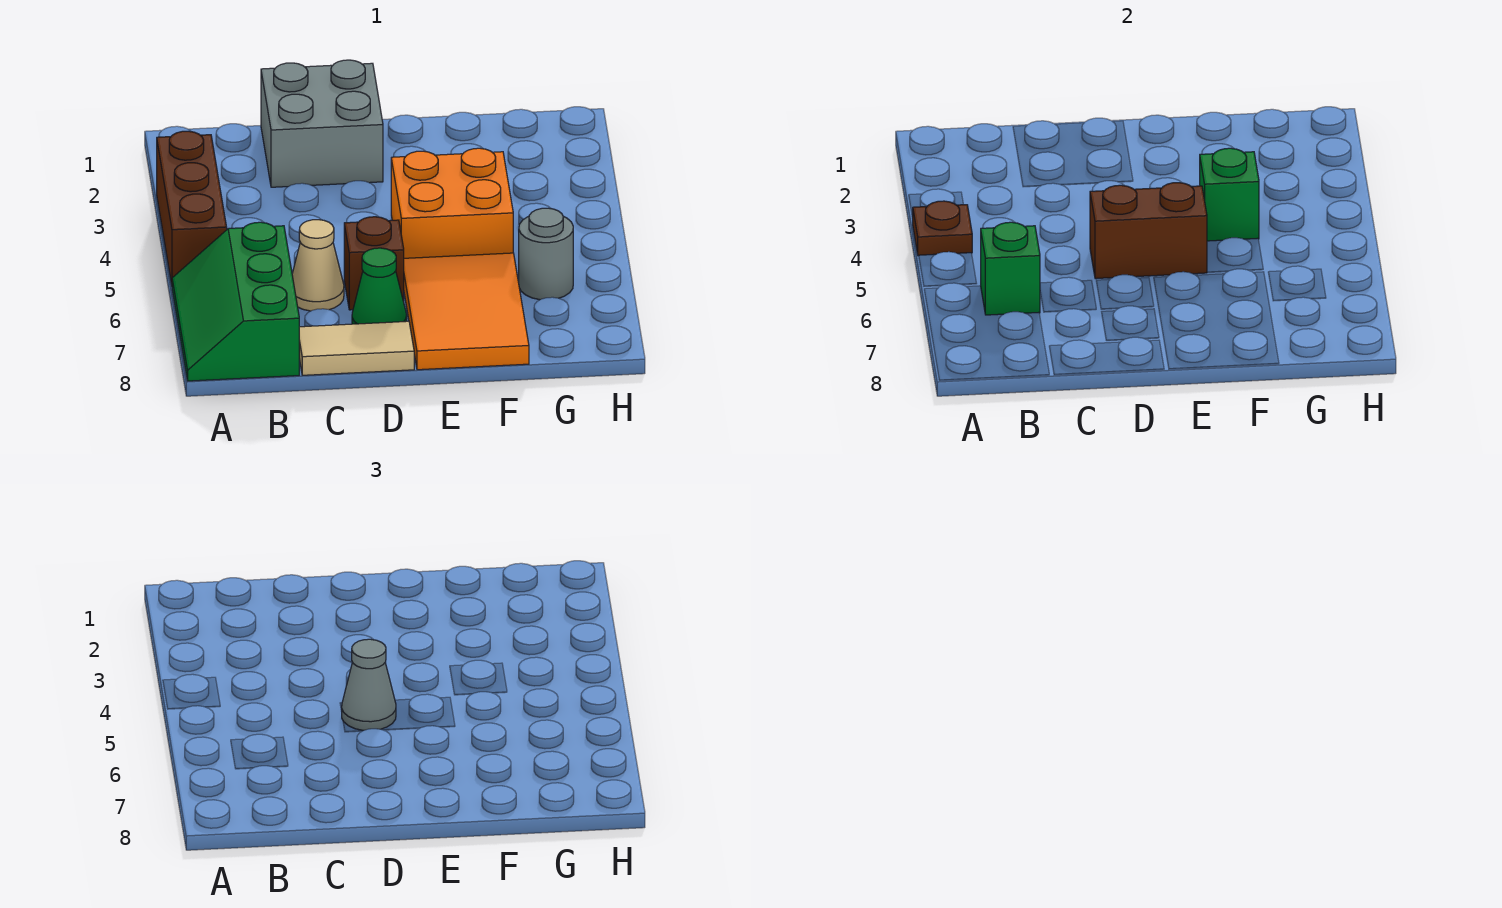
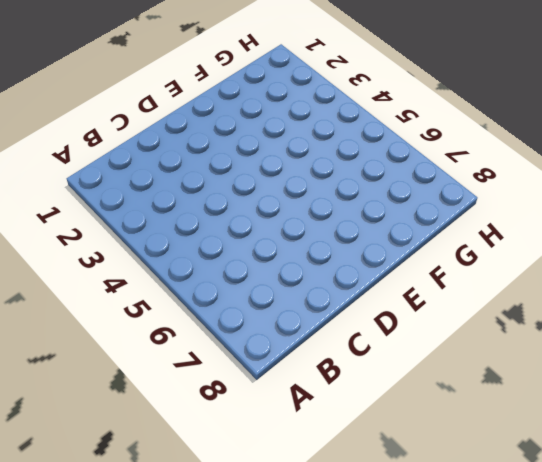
none -> brown brick A3:A5 level 1
none -> green slope A6:B8 level 1 top B
none -> grey brick C1:D2 level 1

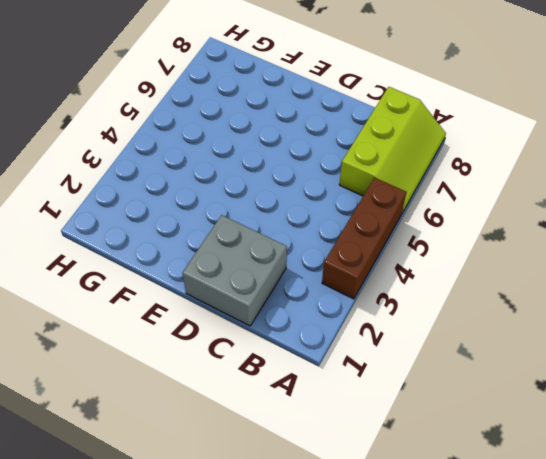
lime slope A6:B8 level 1 top B -> green slope A6:B8 level 1 top B
none -> tan cone C6 level 1
none -> tan tile C8:D8 level 1
none -> brown brick D6 level 1

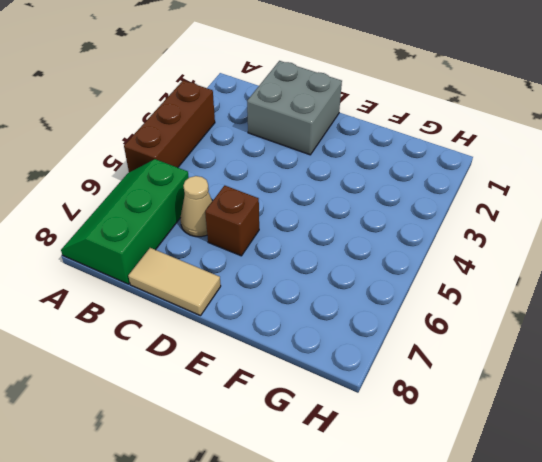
none -> green cone D7 level 1
none -> orange brick E4:F5 level 1
none -> orange tile E6:F8 level 1

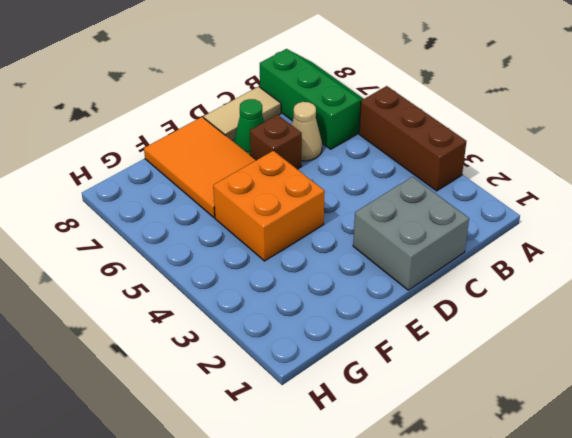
none -> grey round brick G6 level 1
none -> brown plate A4 level 2
none -> green brick B6 level 2

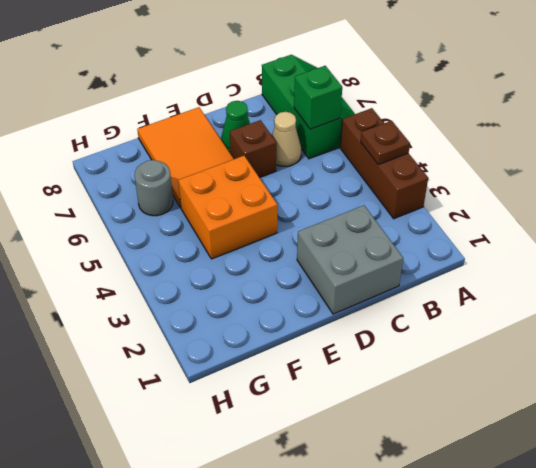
none -> tan tile C8:D8 level 1
none -> brown brick D5:E5 level 2
none -> green brick F4 level 2

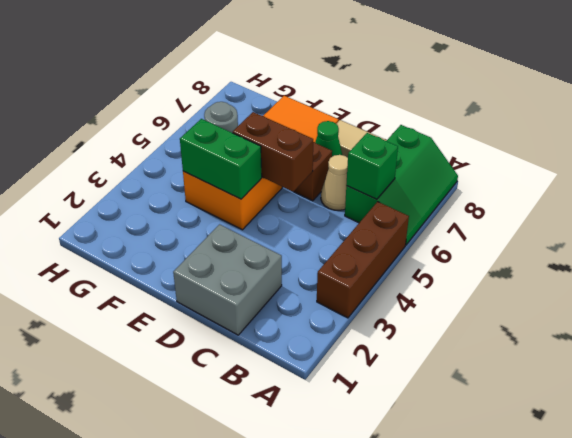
green brick E4:F4 level 2 -> green brick F4 level 2
none -> brown plate A4 level 2
none -> grey cone D5 level 3

